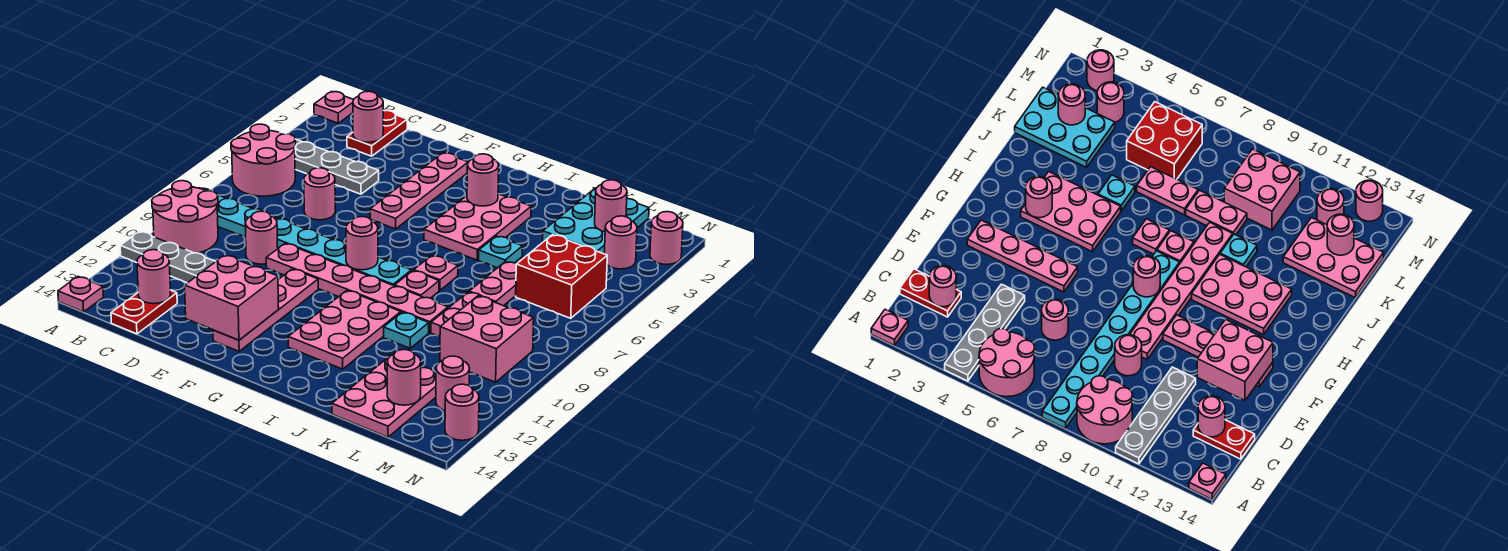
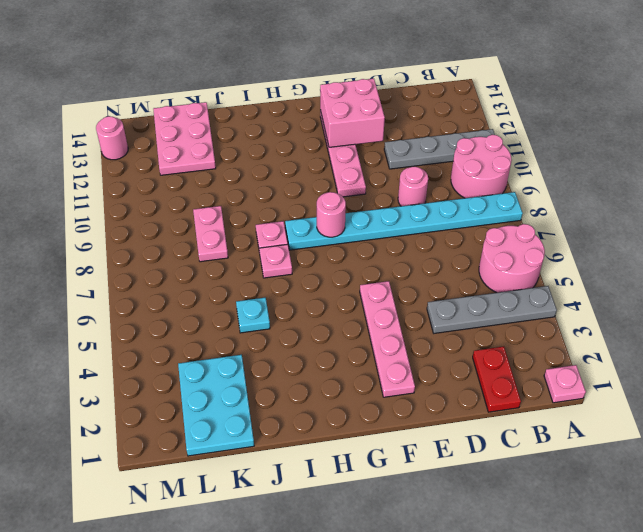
none -> pink plate A14 level 1
none -> red plate C13:C14 level 1
none -> pink round brick D6 level 1
none -> pink plate E9:J9 level 1

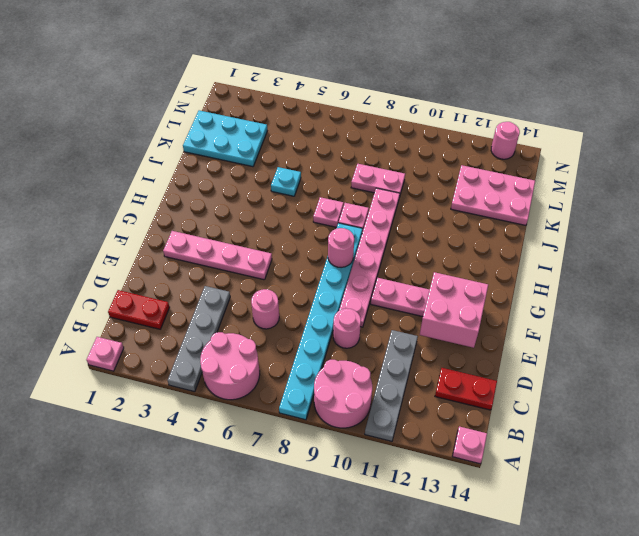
none -> pink plate H3:I5 level 1
none -> pink plate H10:I12 level 1
none -> cyan plate J10 level 1
none -> pink plate K6:K7 level 1

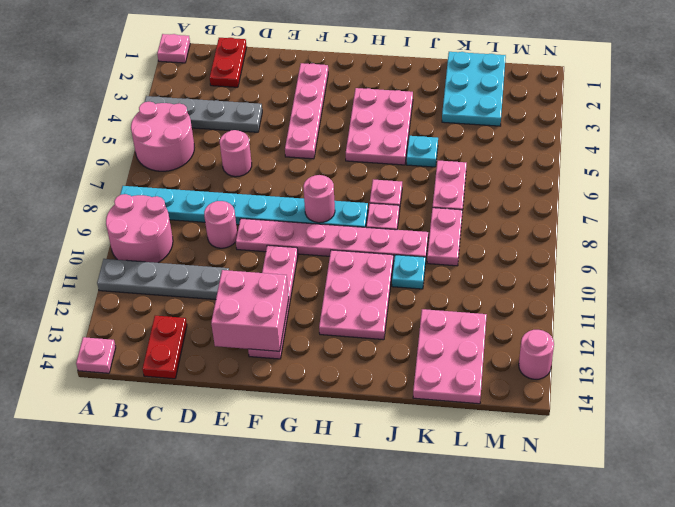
none -> red brick L5:M6 level 1
none -> pink brick L9:M10 level 1
none -> pink round brick M3 level 1
none -> pink round brick M12 level 1

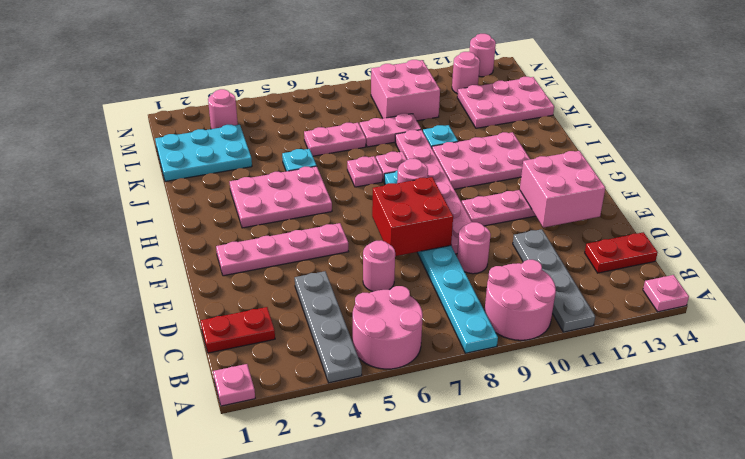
red brick E7:F8 level 2 -> red brick L5:M6 level 1
none -> pink round brick N2 level 1
none -> pink round brick C2 level 2
none -> pink round brick C13 level 2
none -> pink round brick H3 level 2

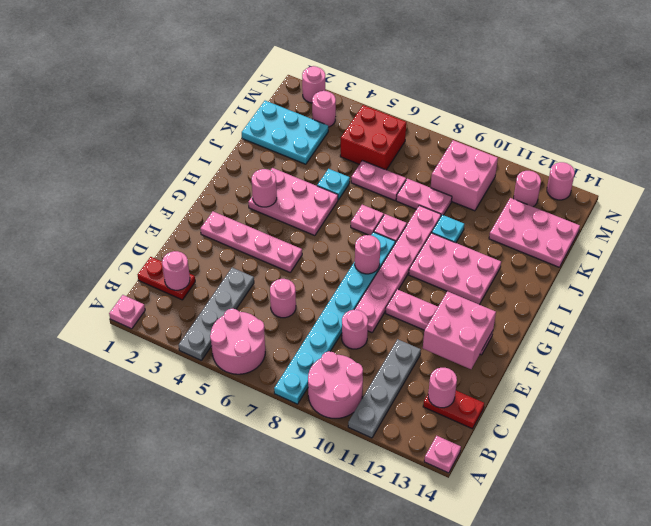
none -> pink round brick L2 level 2
none -> pink round brick L13 level 2

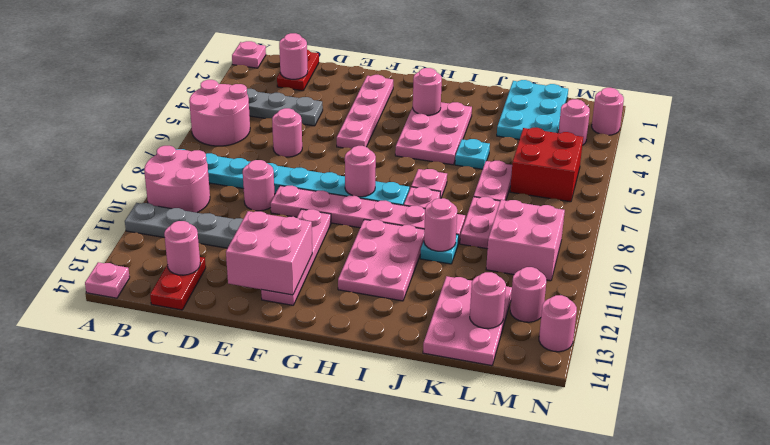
pink round brick J10 level 2 -> pink round brick L2 level 2

